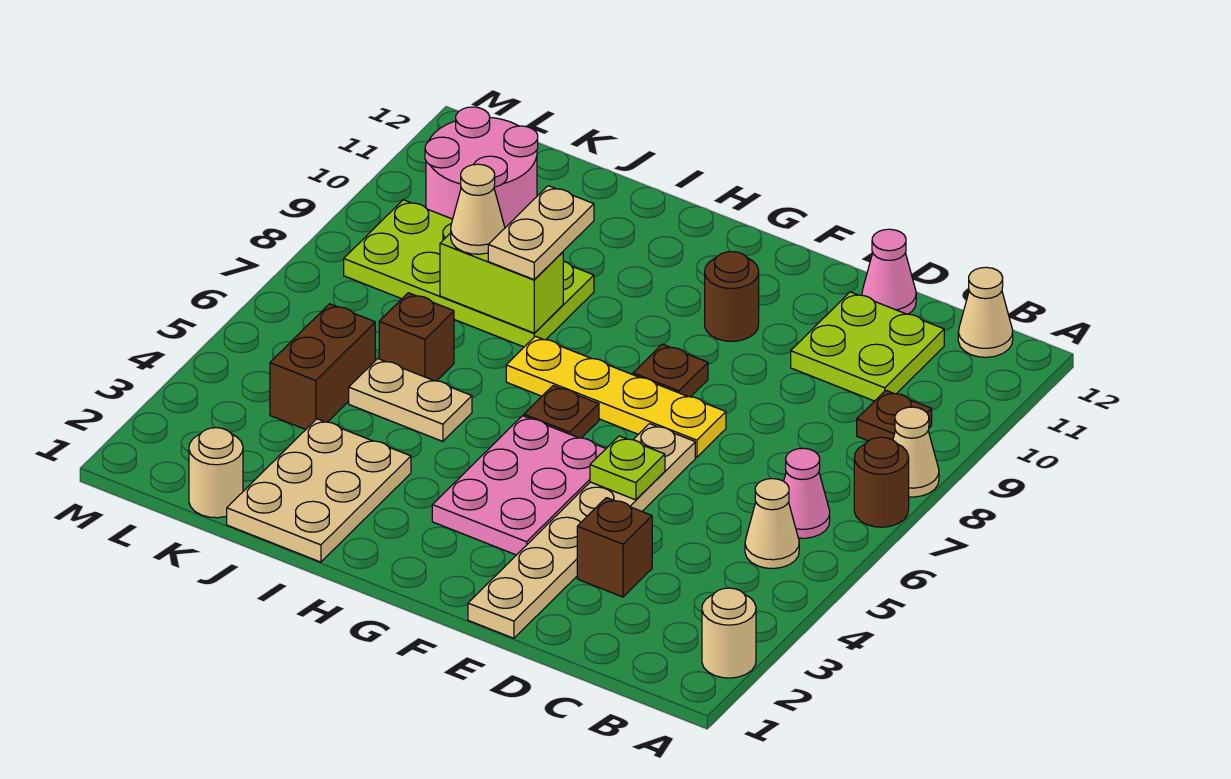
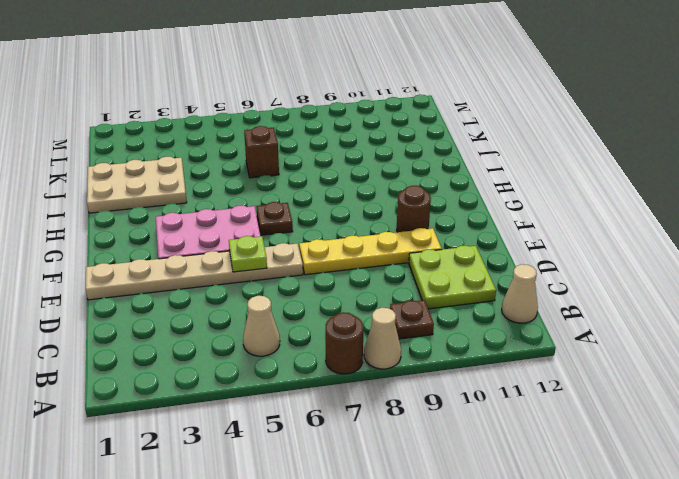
yellow plate E7:E10 level 1 -> yellow plate E7:H7 level 1
none -> tan round brick A2 level 1
none -> pink cone B6 level 1
none -> brown brick D3 level 1

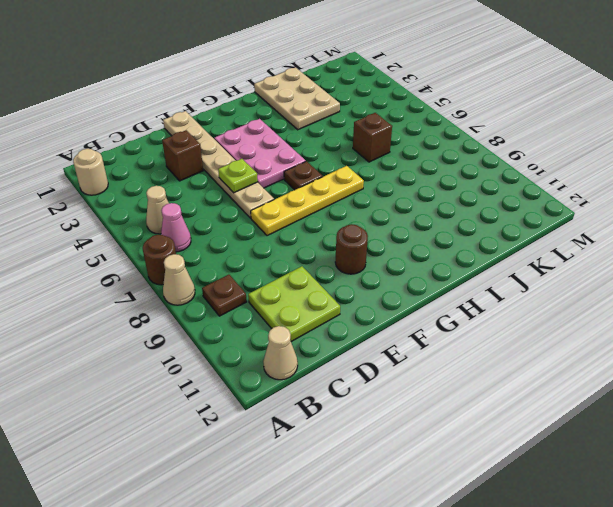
none -> pink cone D12 level 1
none -> brown plate F8 level 1
none -> tan plate I5:J5 level 1

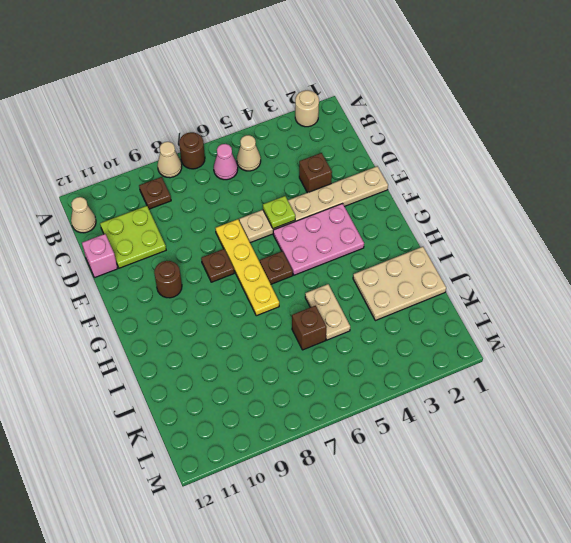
pink brick D12 level 1 -> pink cone D12 level 1
none -> lime plate I8:L9 level 1
none -> tan round brick K1 level 1
none -> brown brick K4:K5 level 1

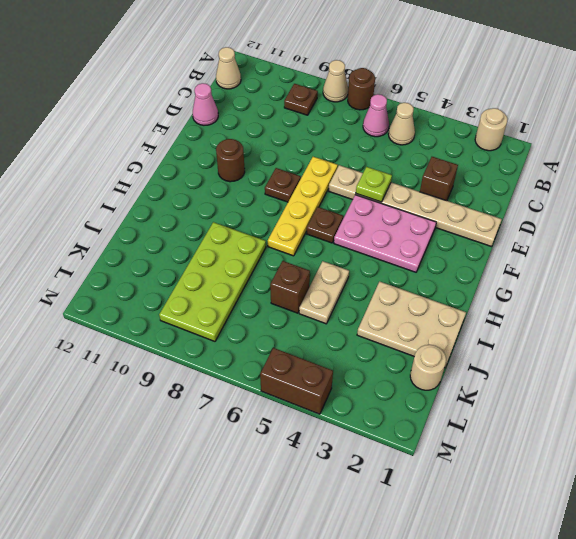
brown brick M4:M5 level 1 -> brown brick K4:K5 level 1
none -> lime plate C10:D11 level 1
none -> pink round brick K10:L11 level 1
none -> lime brick I8:J8 level 2

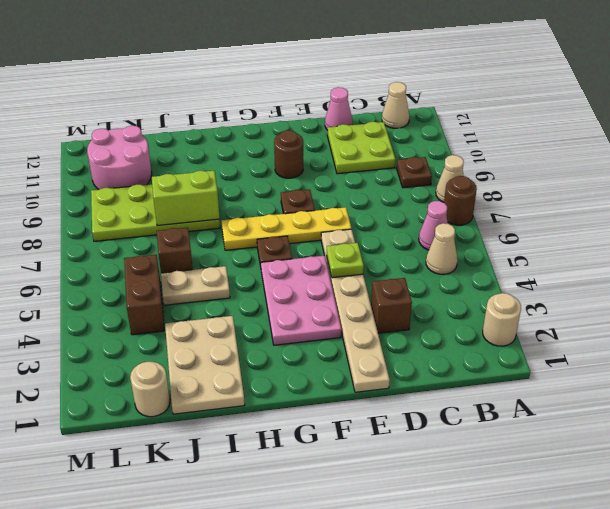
none -> tan plate I8:I9 level 3
none -> tan cone J8 level 3

